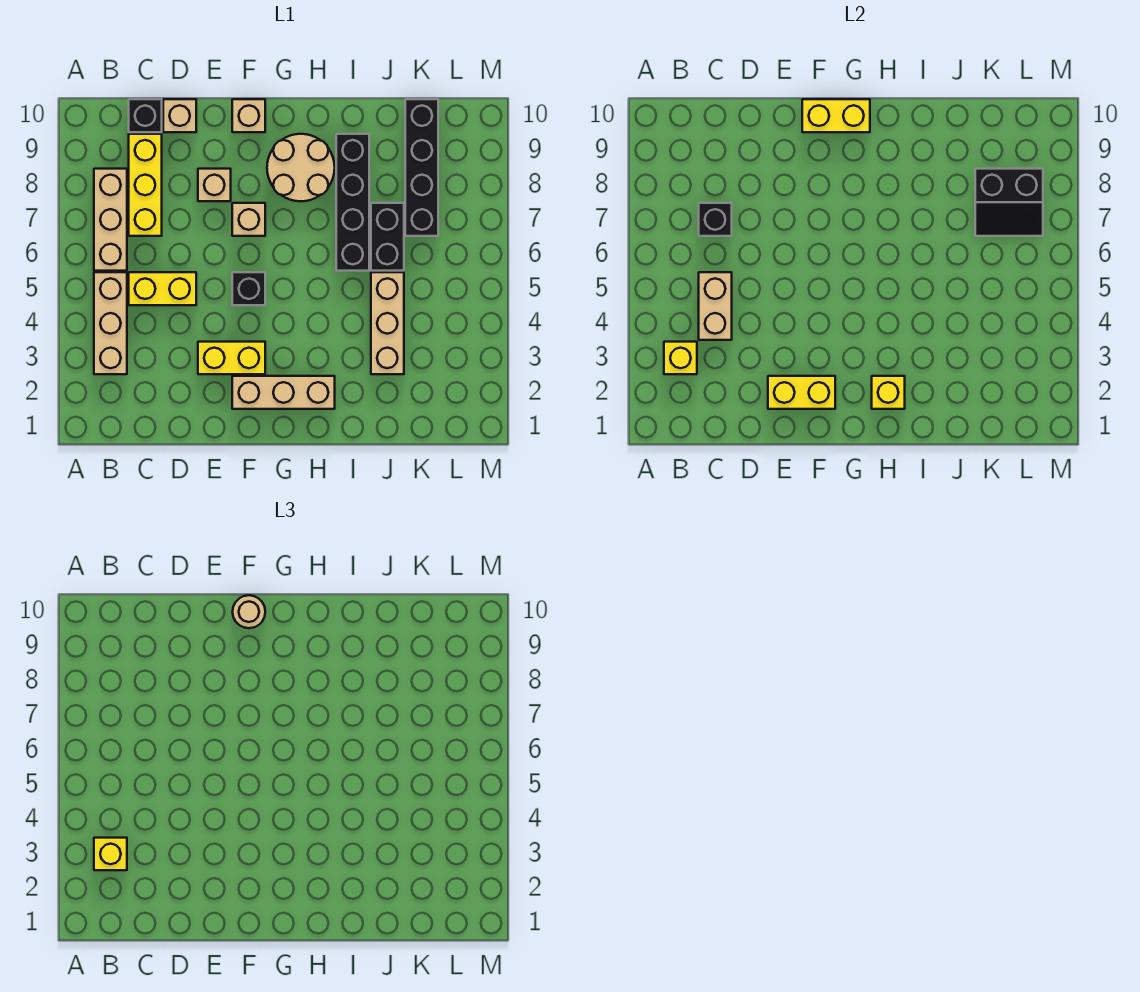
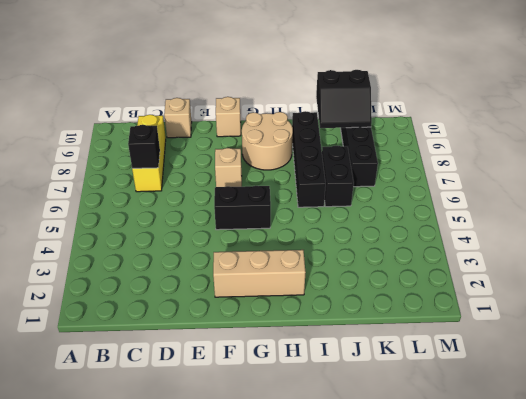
black brick F5:G5 level 1 -> black brick F5 level 1
black slope J9:K10 level 2 top 10 -> black slope K7:L8 level 2 top 8
none -> tan brick B3:B5 level 1
none -> tan brick B6:B8 level 1
none -> yellow brick C5:D5 level 1

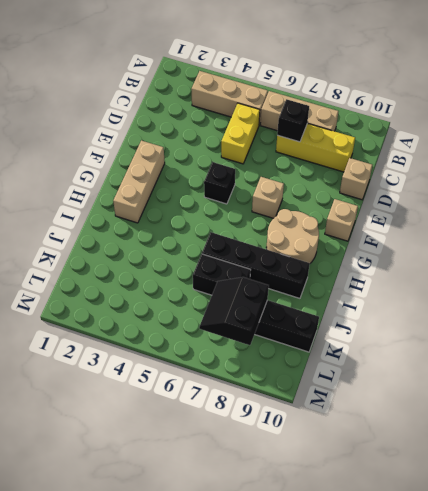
none -> black brick C10 level 1
none -> yellow brick E3:F3 level 1
none -> tan brick E8 level 1

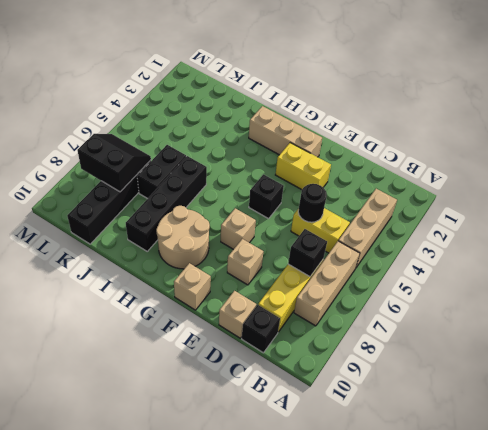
black round brick D5 level 2 -> none
none -> tan brick J3:J5 level 1
none -> yellow brick B3 level 2
none -> tan brick C4:C5 level 2

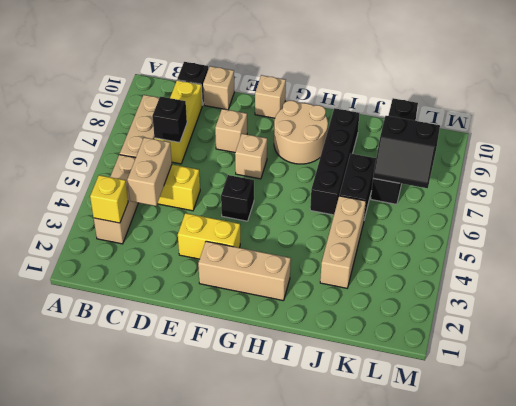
none -> yellow brick E2:F2 level 2
none -> yellow brick F10:G10 level 2
none -> yellow brick H2 level 2

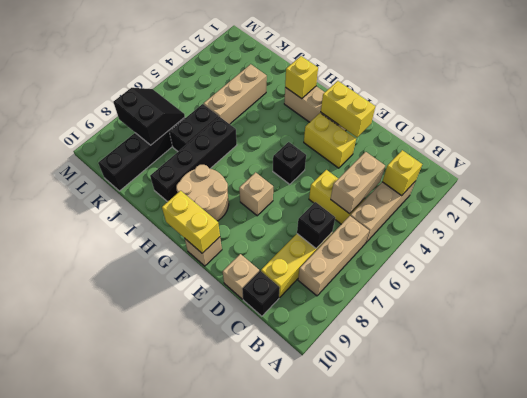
none -> tan brick E8 level 1
none -> yellow brick B3 level 3
none -> tan round brick F10 level 3

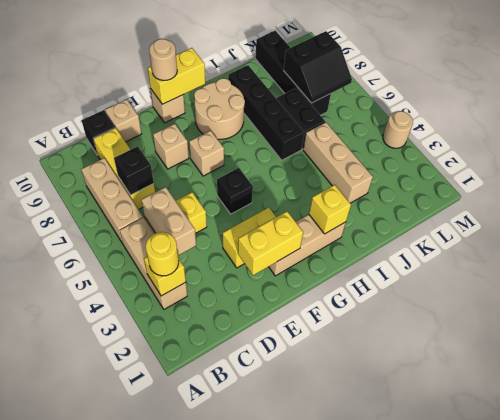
yellow round brick B3 level 3 -> yellow brick B3 level 3
tan round brick M4 level 1 -> none

